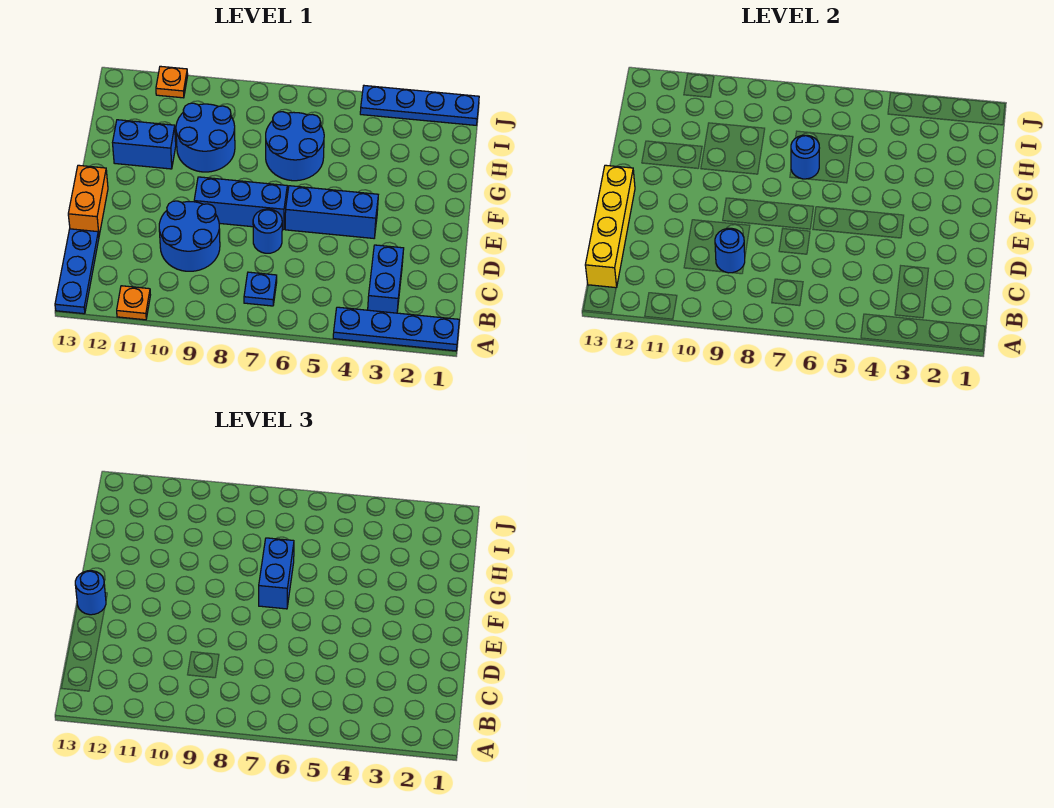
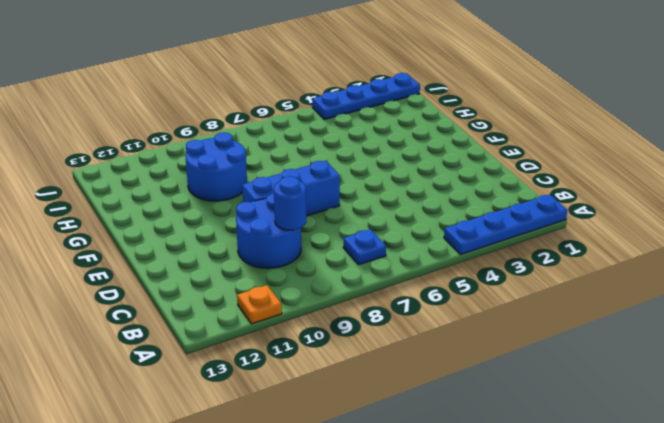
none -> blue plate A13:C13 level 1
none -> blue brick B3:C3 level 1
none -> blue round brick D7 level 1

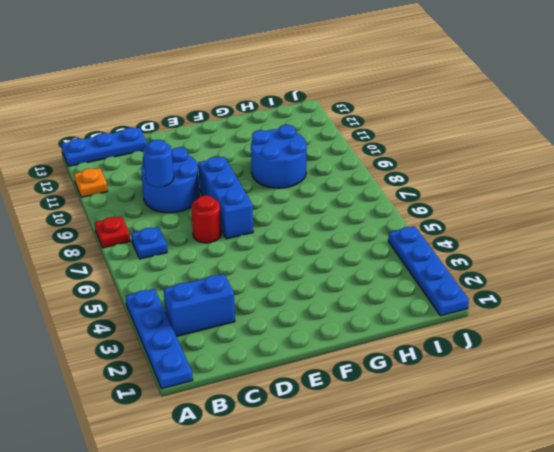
red plate A8 level 1 -> none
red round brick D7 level 1 -> blue round brick D7 level 1
none -> orange brick D13:E13 level 1
none -> blue brick E4:E6 level 1
none -> blue round brick G6:H7 level 1

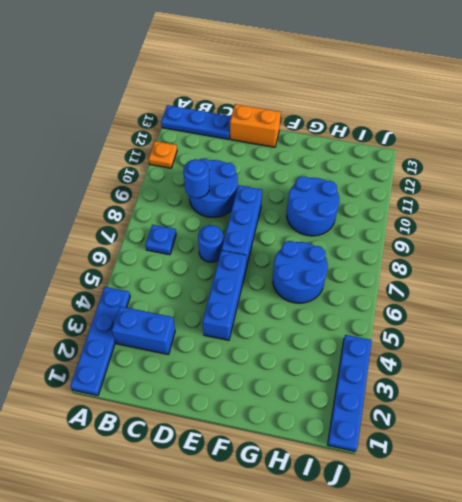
none -> blue brick G11:G12 level 1
none -> orange plate J11 level 1
none -> yellow brick B13:E13 level 2

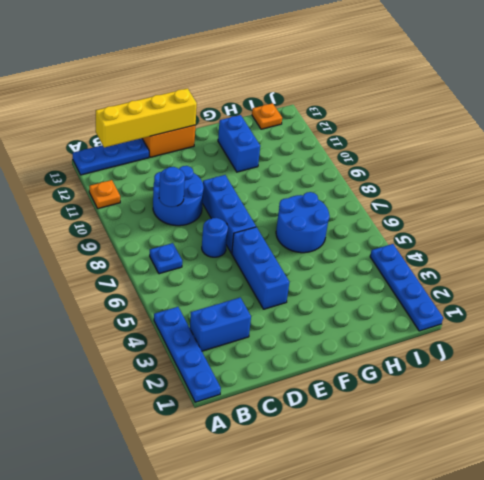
orange plate I13 level 1 -> orange plate J11 level 1
none -> blue round brick G9:H10 level 1
none -> blue round brick G7 level 2
none -> blue round brick E13 level 3

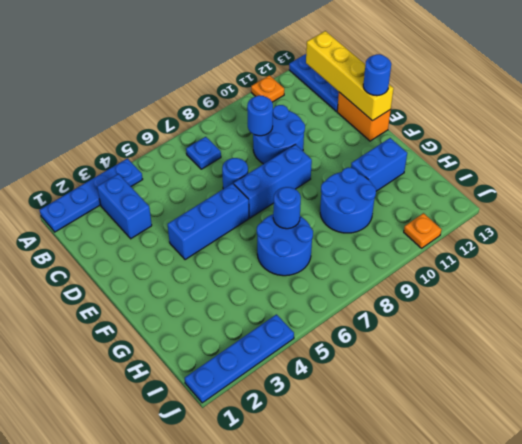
none -> blue brick F7:G7 level 3

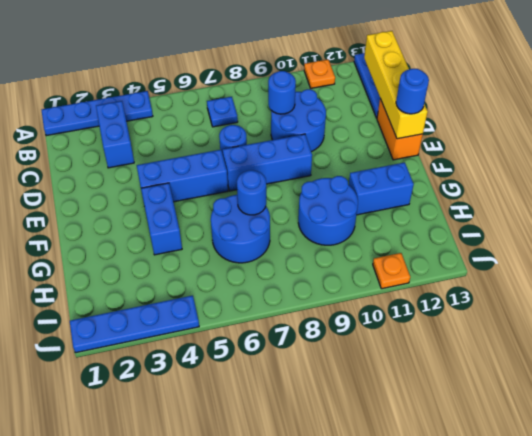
blue brick F4:G4 level 1 -> blue brick F7:G7 level 3

